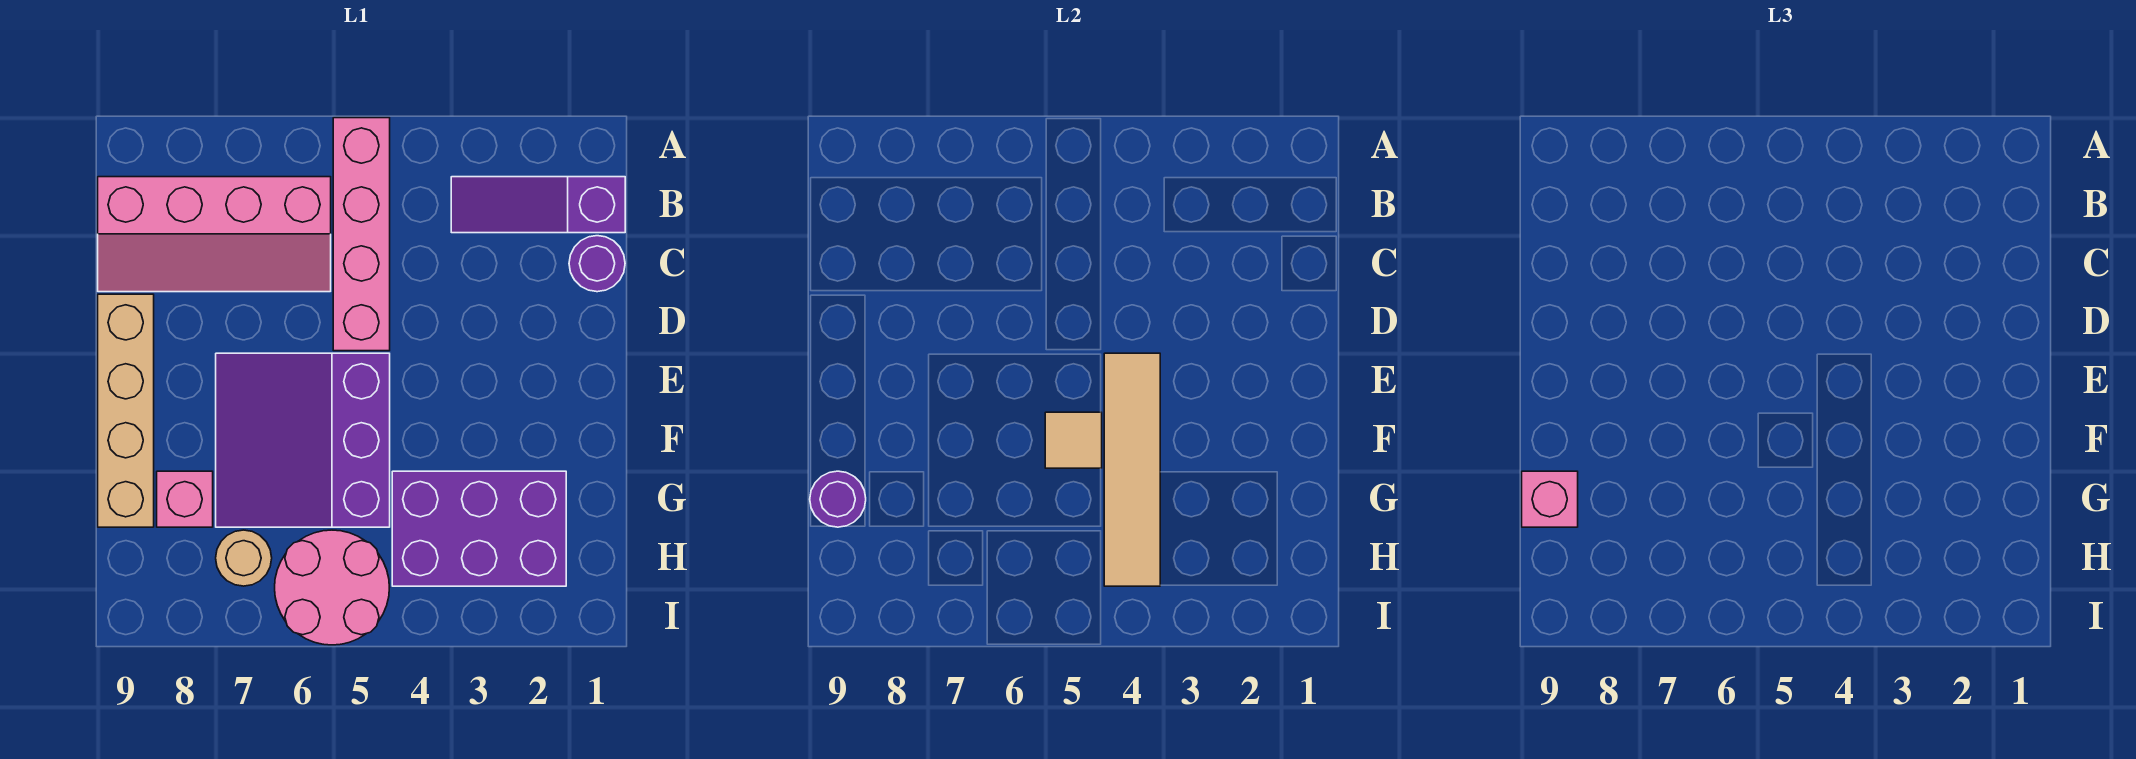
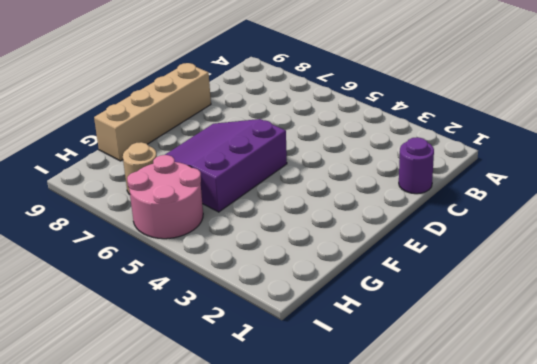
none -> pink brick A5:D5 level 1
none -> purple slope B1:B3 level 1 top 1
none -> pink slope B6:C9 level 1 top B

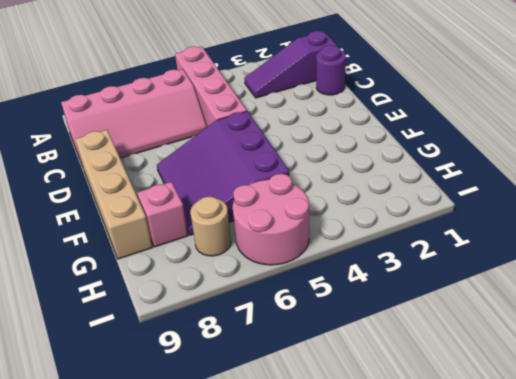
none -> purple brick G2:H4 level 1
none -> tan tile E4:H4 level 2
none -> tan tile F5 level 2

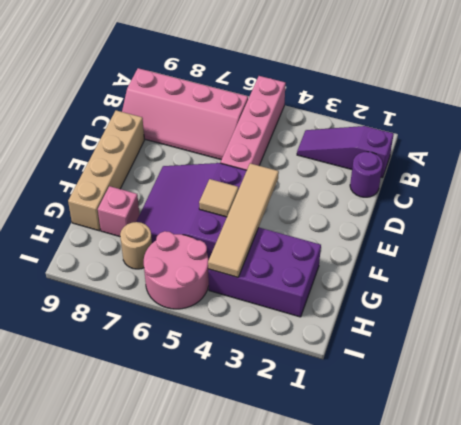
none -> purple round brick G9 level 2
none -> pink brick G9 level 3

